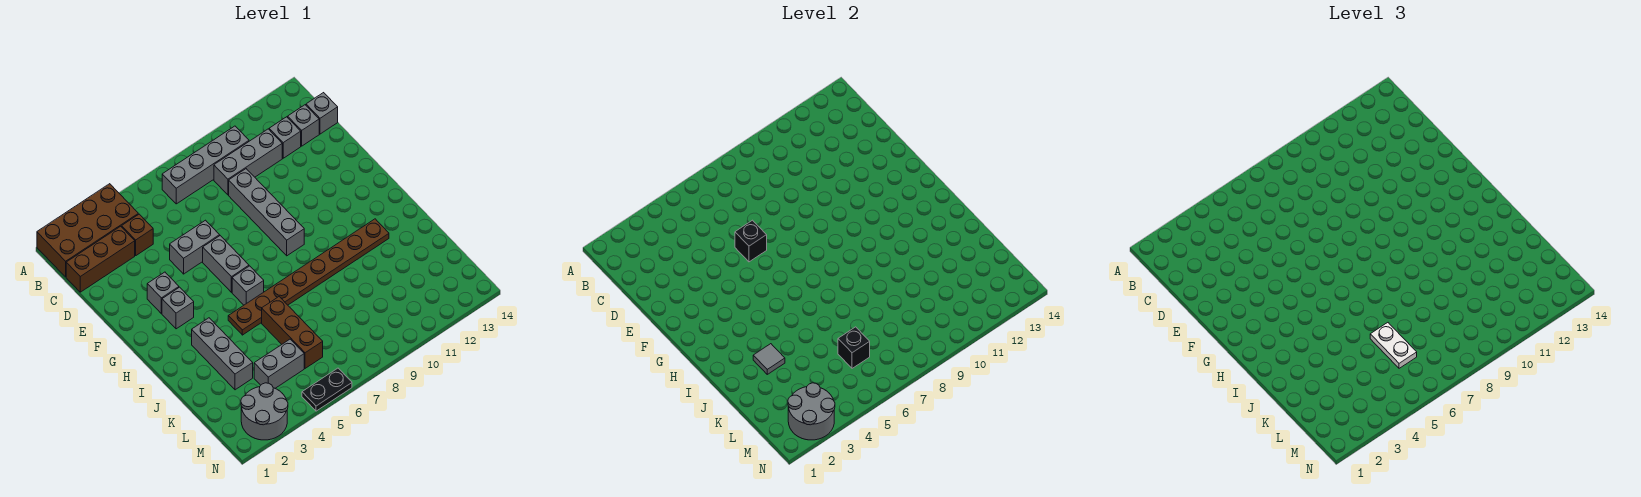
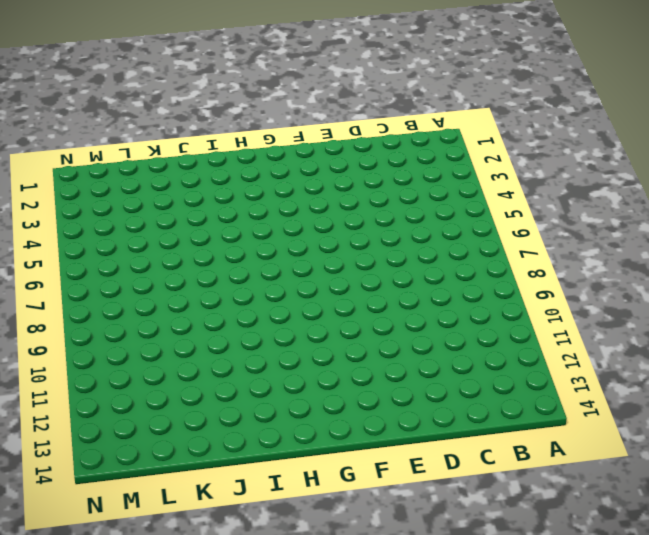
none -> brown brick A1:B4 level 1
none -> grey brick B7:B10 level 1
none -> brown brick C1:C3 level 1

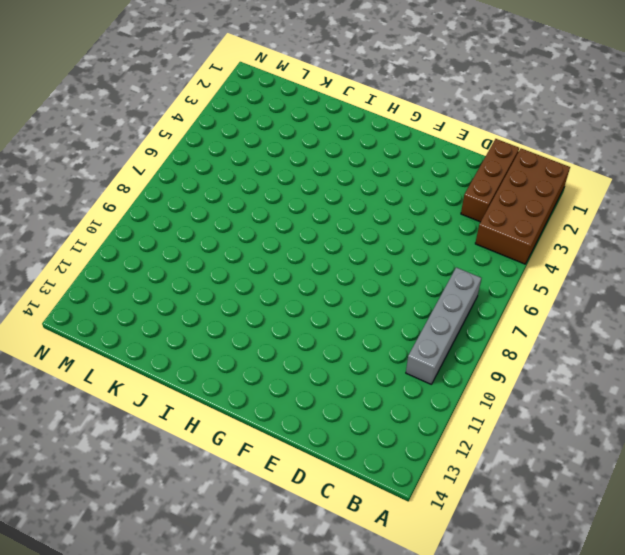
none -> brown brick C4 level 1
none -> grey brick C9:C11 level 1
none -> grey brick C12 level 1

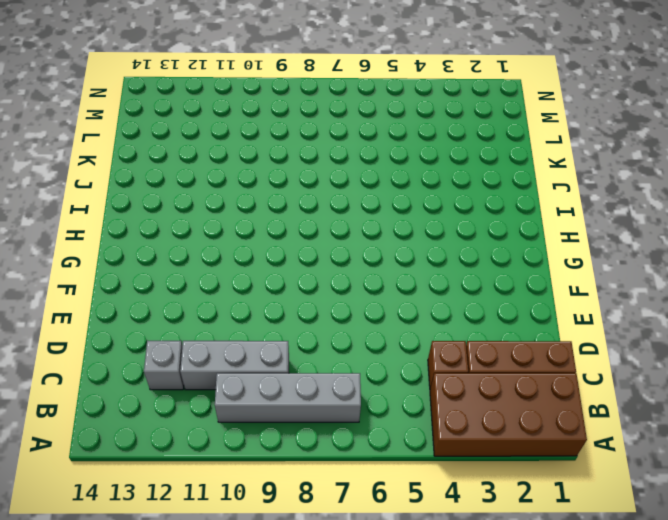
none -> grey brick C13 level 1
none -> grey brick C14 level 1
none -> grey brick D9:G9 level 1

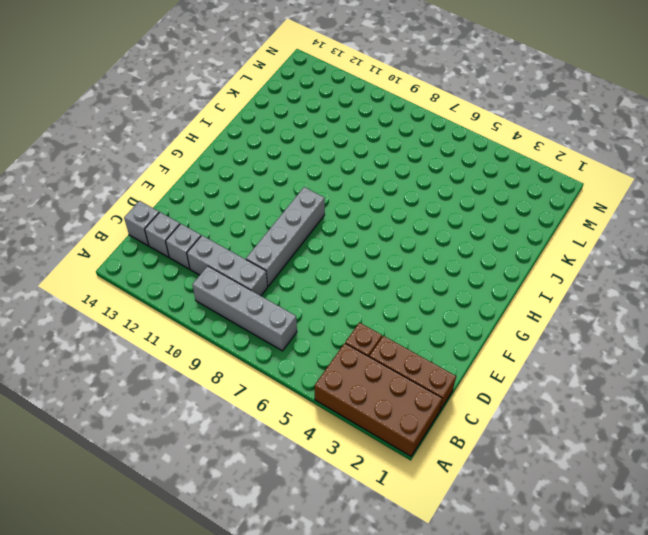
none -> grey brick E5:E6 level 1
none -> grey brick F3 level 1
none -> grey brick F6:G6 level 1

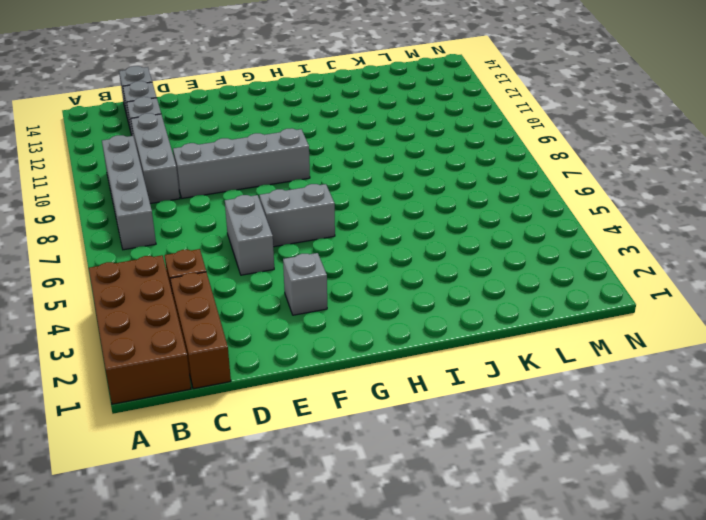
none -> grey brick G3 level 1
none -> grey brick H6 level 1
none -> grey brick I3:K3 level 1

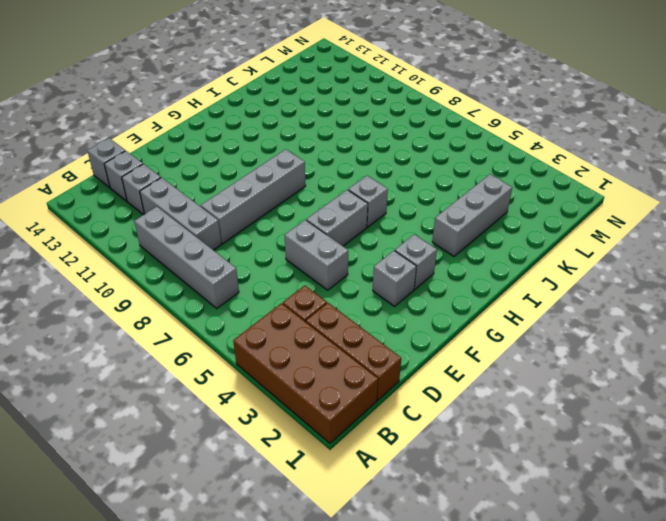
none -> brown plate I5:I12 level 1
none -> brown brick J6:L6 level 1
none -> grey brick L4:L5 level 1

